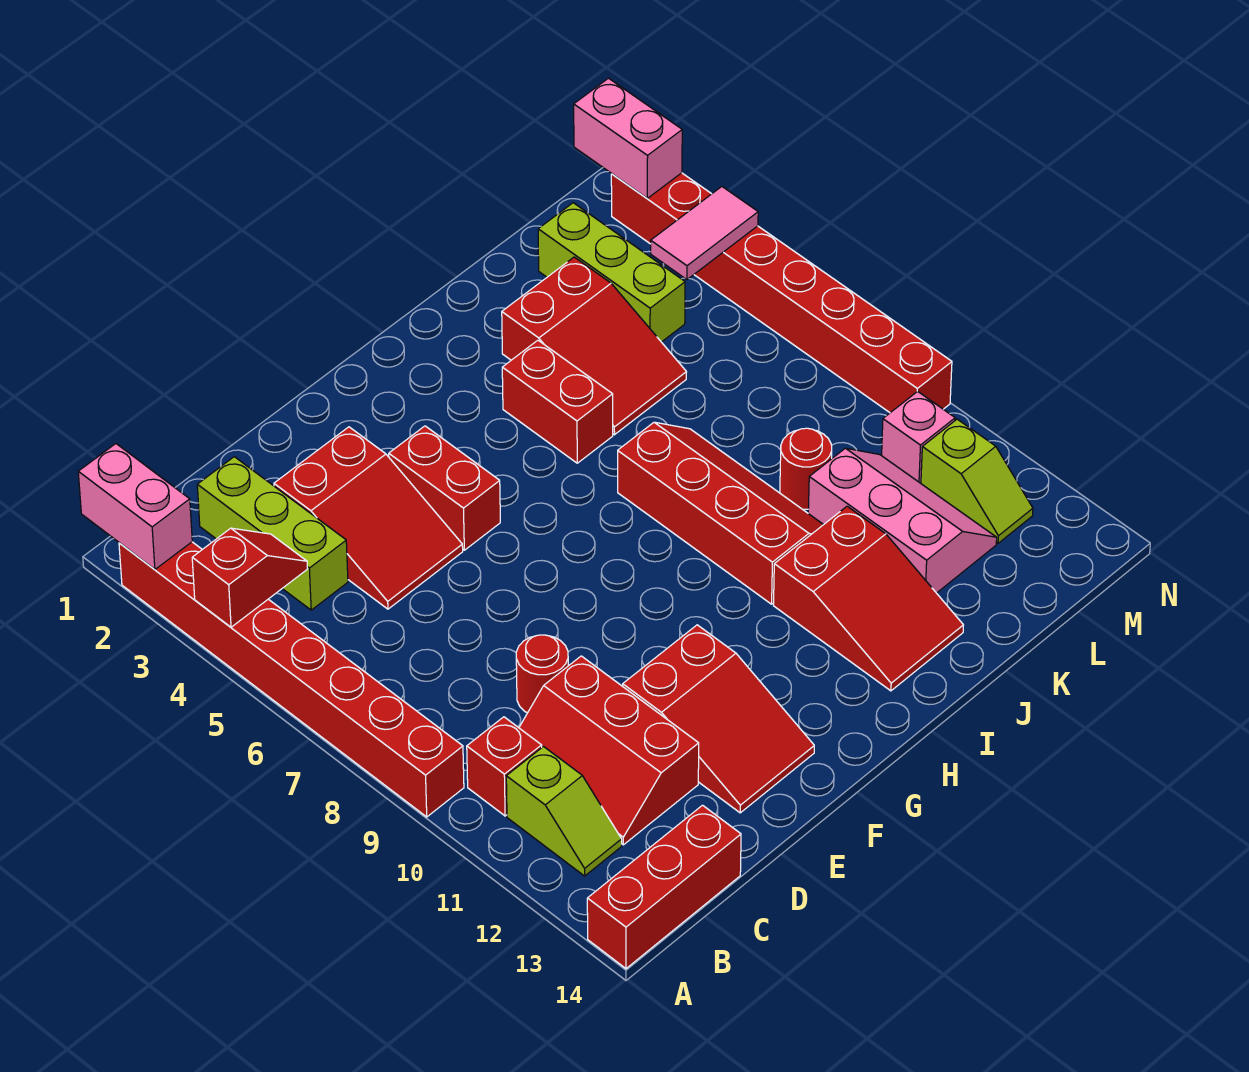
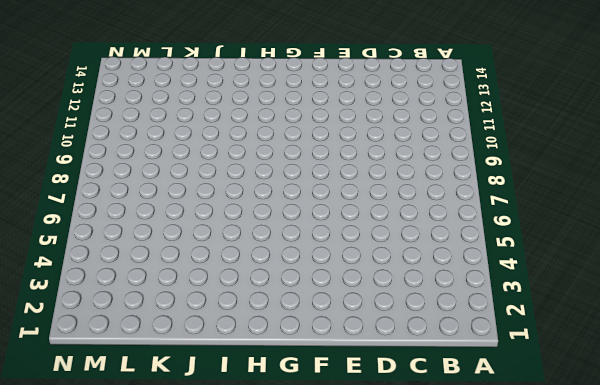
none -> red brick A2:A9 level 1
none -> red brick A14:C14 level 1
none -> red brick B10 level 1

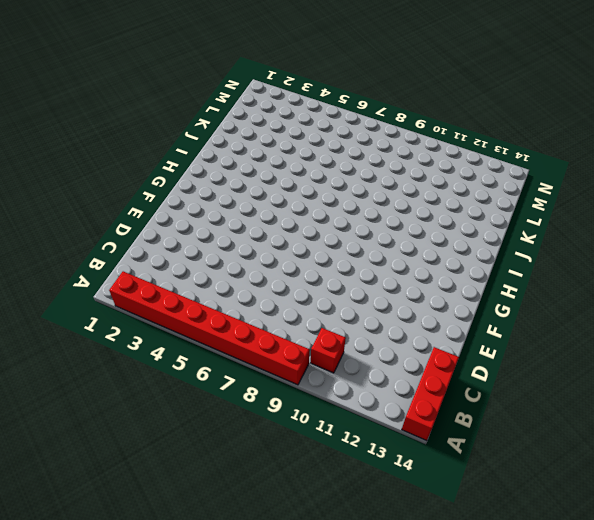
none -> lime slope B11:B12 level 1 top 11
none -> lime brick C2:C4 level 1
none -> red slope C10:D12 level 1 top D

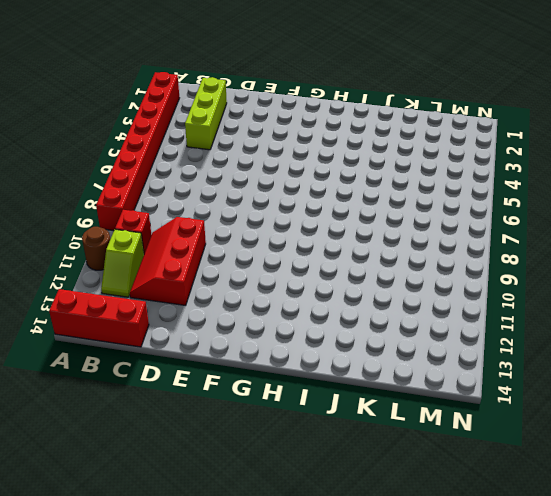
brown round brick A11 level 1 -> none
none -> red slope D3:E5 level 1 top 3
none -> red round brick D9 level 1
none -> red slope E11:F13 level 1 top 11

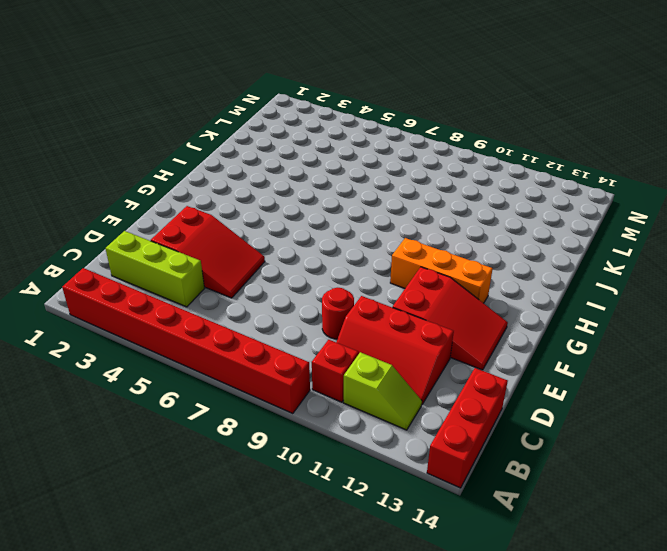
orange brick G10:G12 level 1 -> none
none -> red brick F4:F5 level 1
none -> red brick I4:I5 level 1
none -> red slope I7:J10 level 1 top I

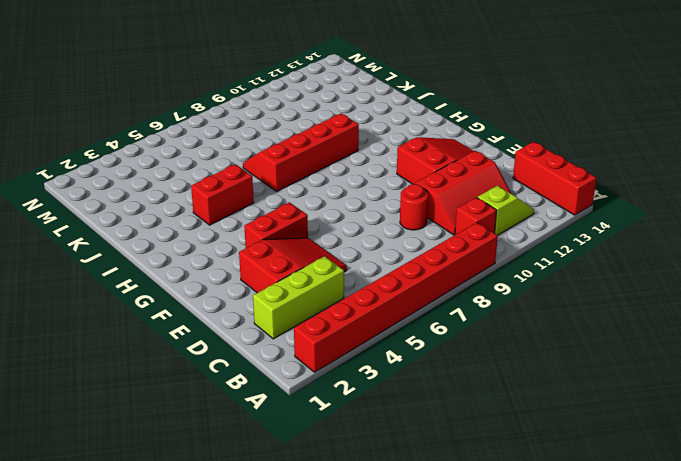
none -> red slope I11:J13 level 1 top 11
none -> red slope J3:K5 level 1 top 3
none -> red round brick K9 level 1

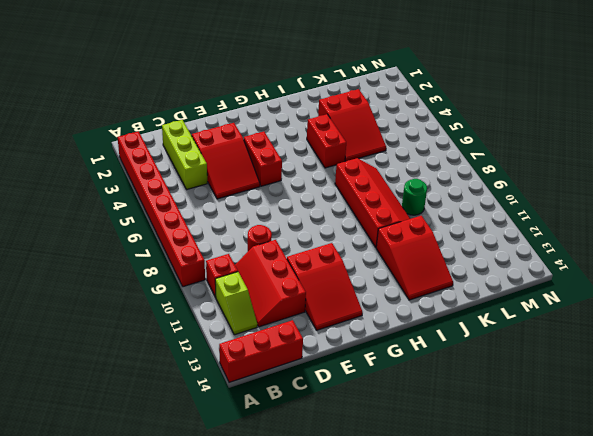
green round brick K9 level 1 -> red round brick K9 level 1
none -> pink slope K10:L12 level 1 top K
none -> lime brick L2:L4 level 1
none -> pink brick M10 level 1

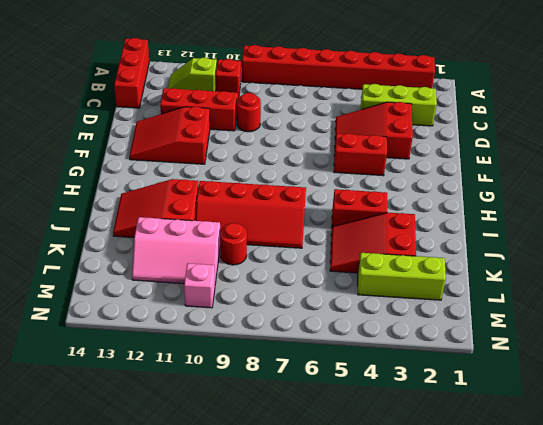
none -> lime slope M11:M12 level 1 top 11
none -> red brick N2:N9 level 1
none -> pink brick A1:A2 level 2

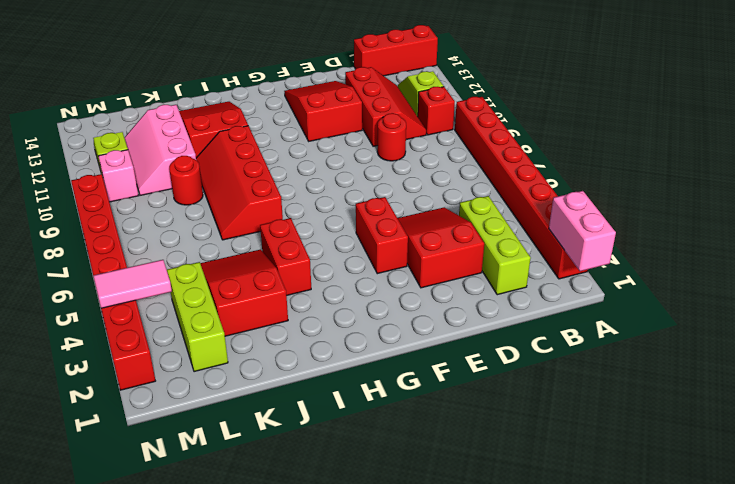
none -> red slope A4:B4 level 2 top A
none -> pink brick N1:N2 level 2

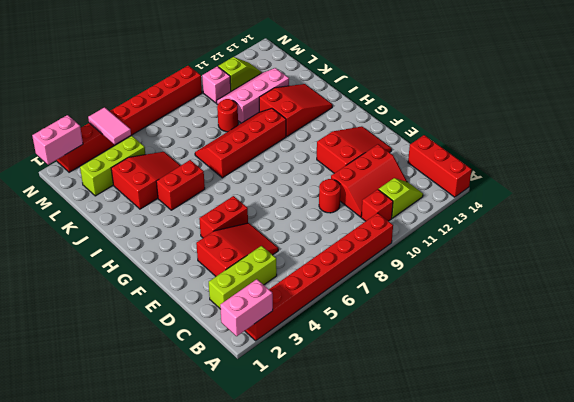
none -> red slope A4:B4 level 2 top A

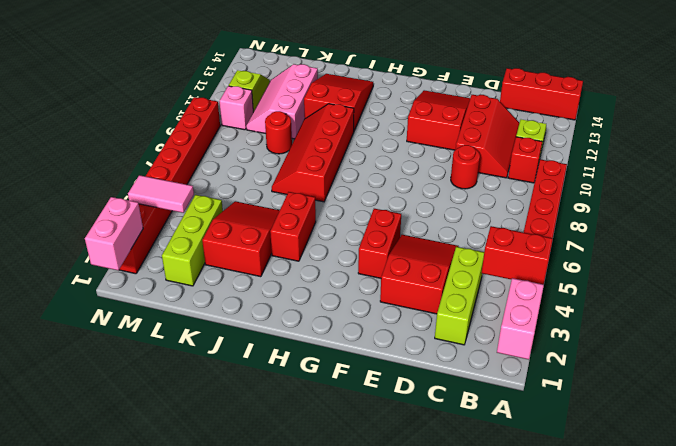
red brick A4:B4 level 2 -> red slope A4:B4 level 2 top A

